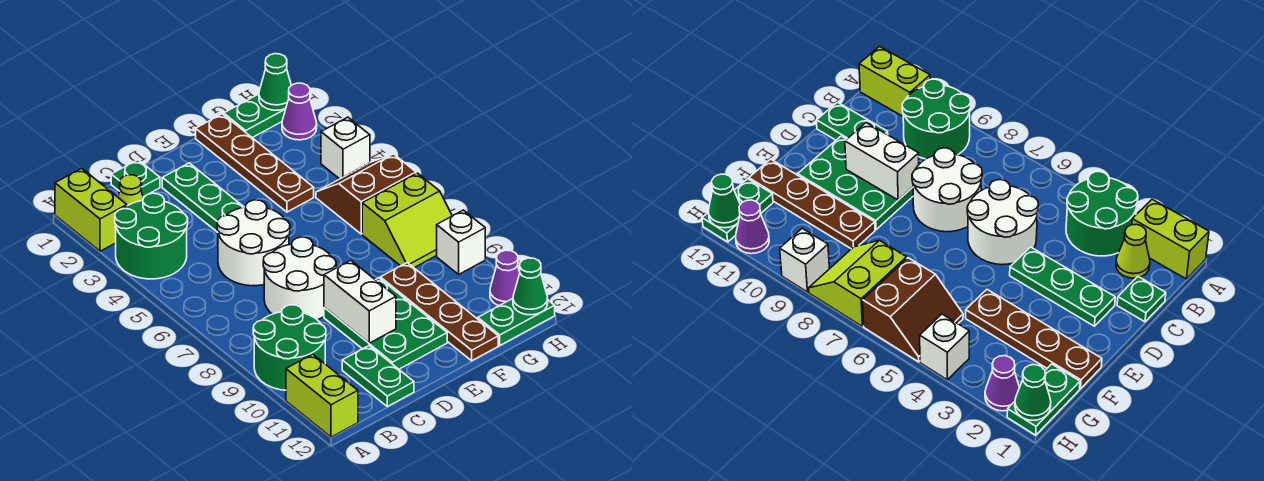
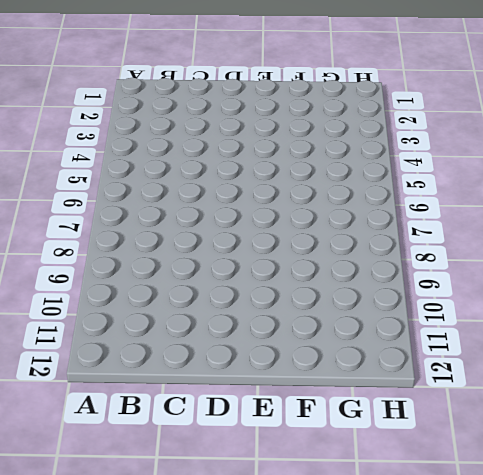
none -> lime brick A1:A2 level 1
none -> green round brick A3:B4 level 1
none -> green round brick A9:B10 level 1

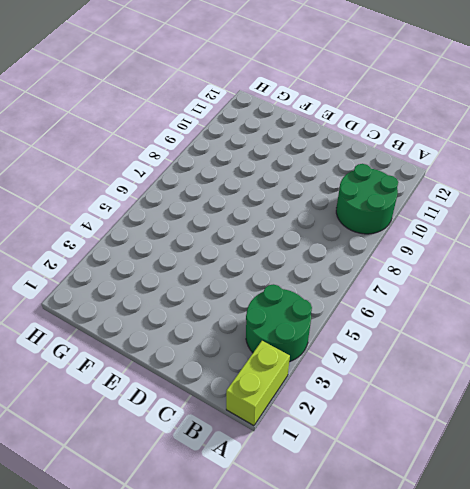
none -> lime brick A11:A12 level 1
none -> lime cone B2 level 1
none -> green plate C1 level 1

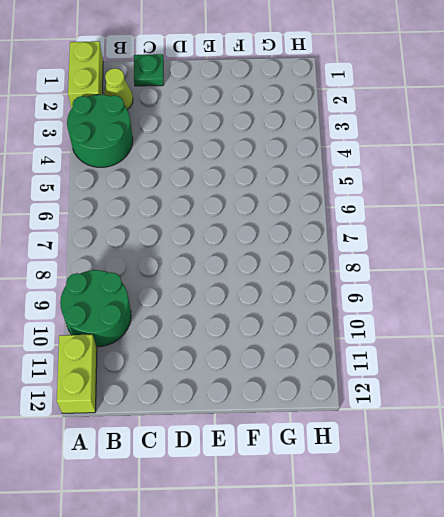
none -> white round brick C5:D6 level 1
none -> white round brick C7:D8 level 1
none -> green plate C11:C12 level 1

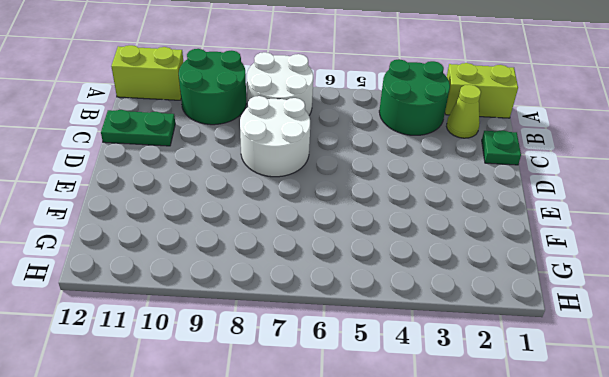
white round brick A7:B8 level 1 -> white round brick C5:D6 level 1
none -> green plate D2:D4 level 1
none -> green plate D9:E11 level 1
none -> brown plate F1:F4 level 1

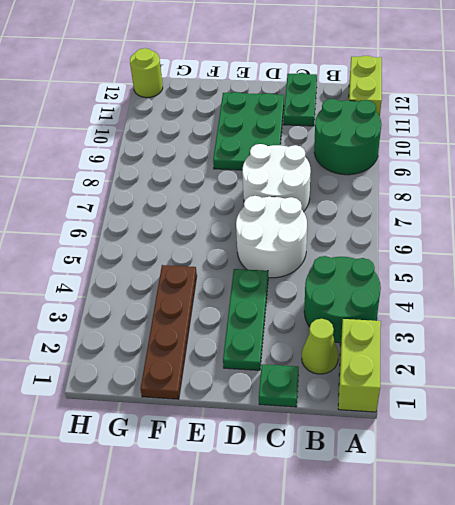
lime round brick H12 level 1 -> green plate G12:H12 level 1
none -> brown plate F9:F12 level 1
none -> green plate G1:H1 level 1
none -> brown slope G5:H6 level 1 top 6

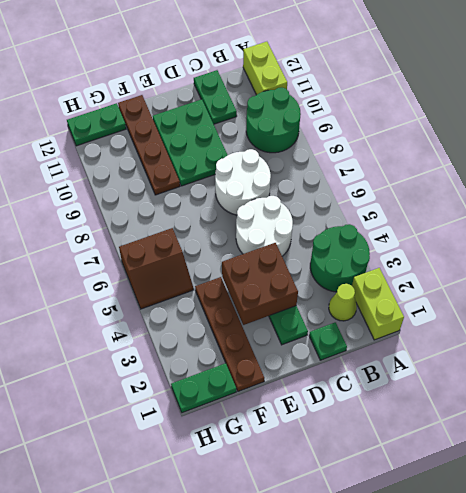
brown brick D3:E4 level 2 -> none
none -> lime slope G7:H8 level 1 top 7
none -> purple cone H2 level 1
none -> white brick H4 level 1

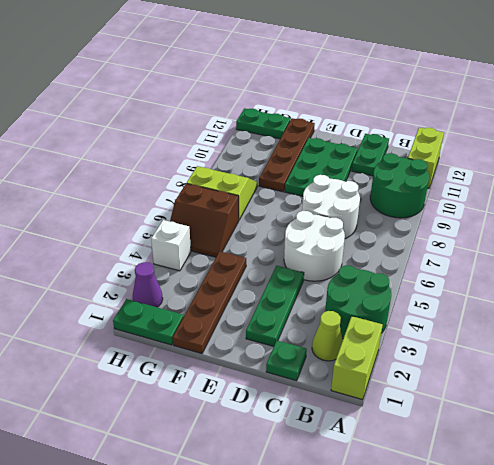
none -> white brick H9 level 1
none -> purple cone H11 level 1
none -> white brick D9:D10 level 2

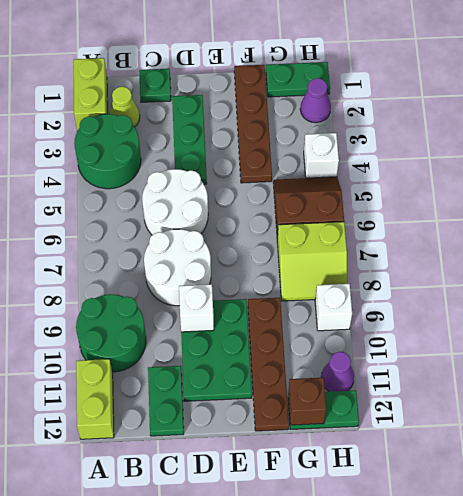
white brick D9 level 2 -> white brick D9:D10 level 2
brown brick G12 level 2 -> none
none -> green cone H1 level 2
none -> green cone H12 level 2

